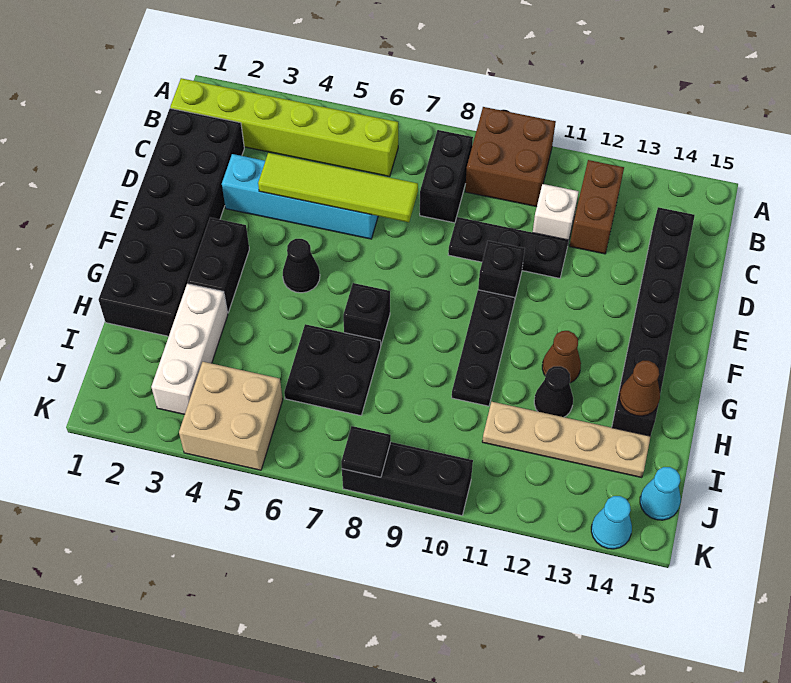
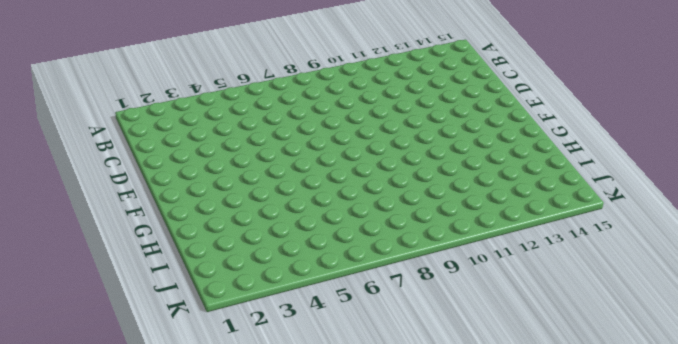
none -> brown brick A9:B10 level 1
none -> lime brick B1:B6 level 1
none -> black brick B8:C8 level 1

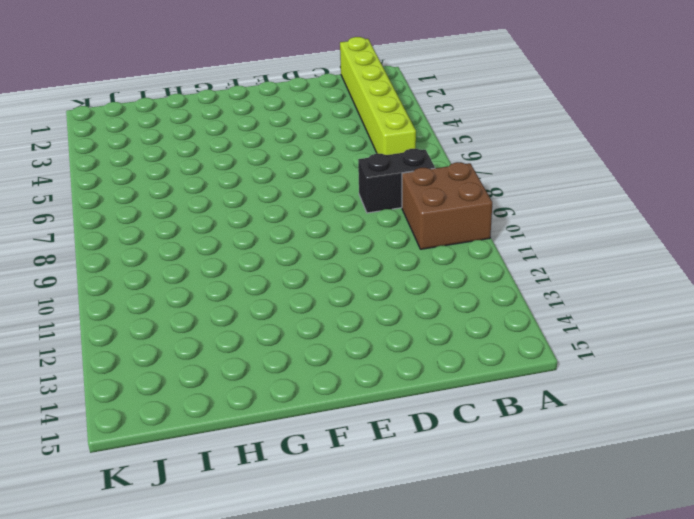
none -> brown brick B12:C12 level 1
none -> black brick C1:H2 level 1
none -> white brick C11 level 1

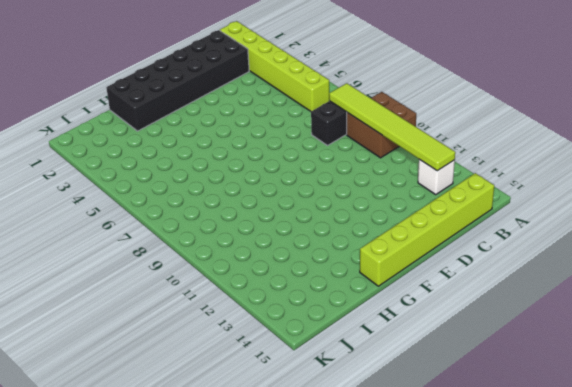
lime tile B8:B13 level 2 -> none
white brick B13 level 1 -> white brick C11 level 1
lime brick B15:G15 level 1 -> none
none -> brown brick B12:C12 level 1
none -> black brick C14:H14 level 1
none -> cyan brick D3:D6 level 1

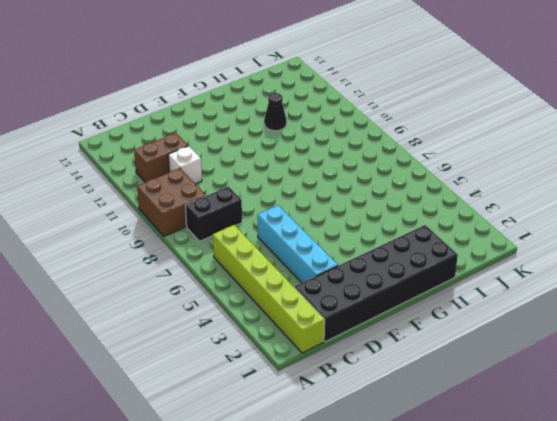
none -> black brick C14:H14 level 1
none -> black plate D9:D11 level 1
none -> black brick E10 level 1

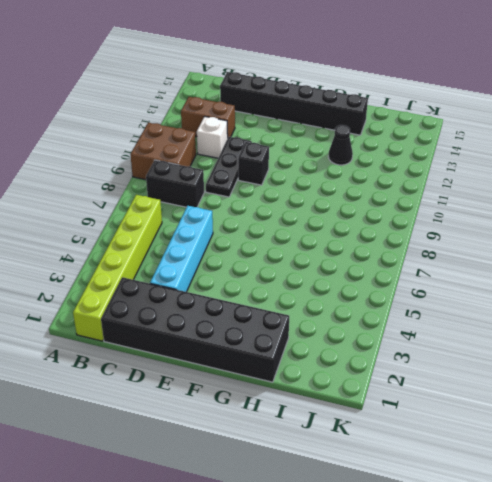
none -> black brick F3:G3 level 1
none -> black cone F5 level 1
none -> black plate F10:H10 level 1

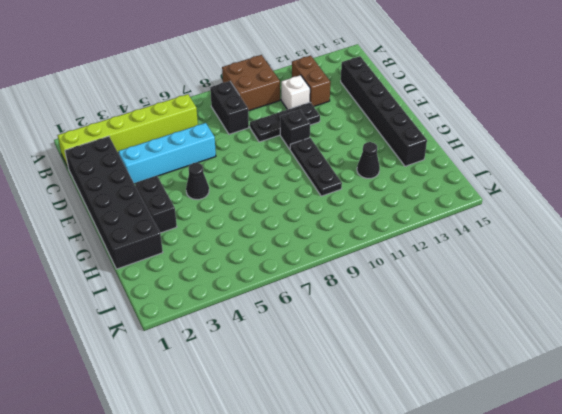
none -> black brick G7 level 1
none -> brown cone G12 level 1
none -> white brick H3:J3 level 1

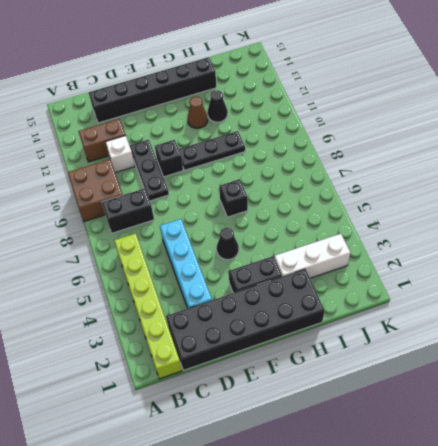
none -> black plate H6:I7 level 1
none -> tan plate I11:I14 level 1
none -> tan brick J4:K5 level 1

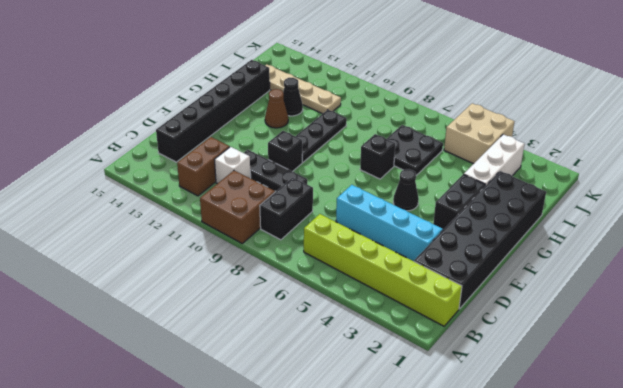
none -> cyan cone J15 level 1
none -> black brick K8:K10 level 1
none -> cyan cone K14 level 1

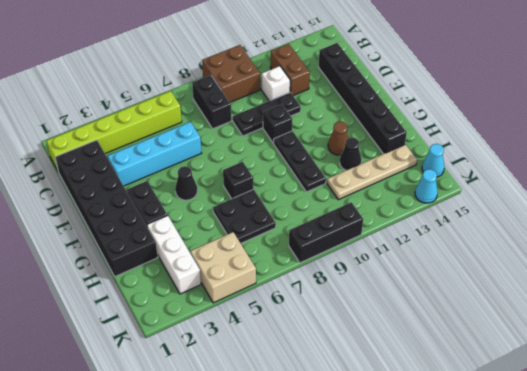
none -> lime tile D4:D7 level 2
none -> brown cone H14 level 2
none -> black tile K8 level 2

